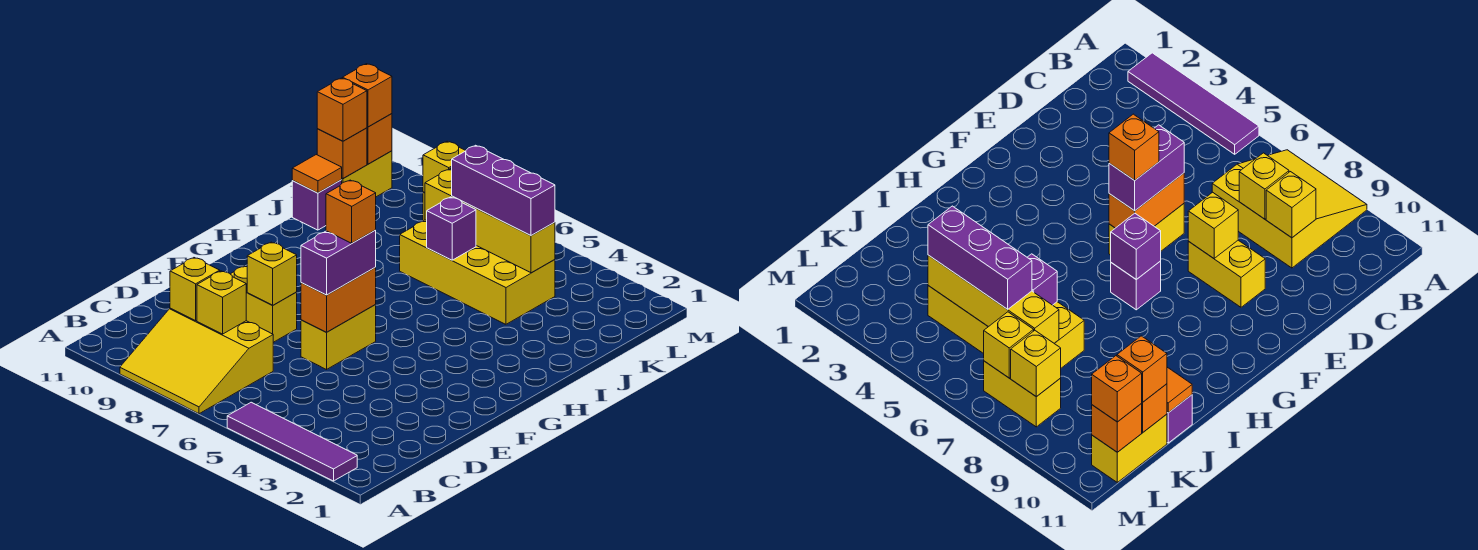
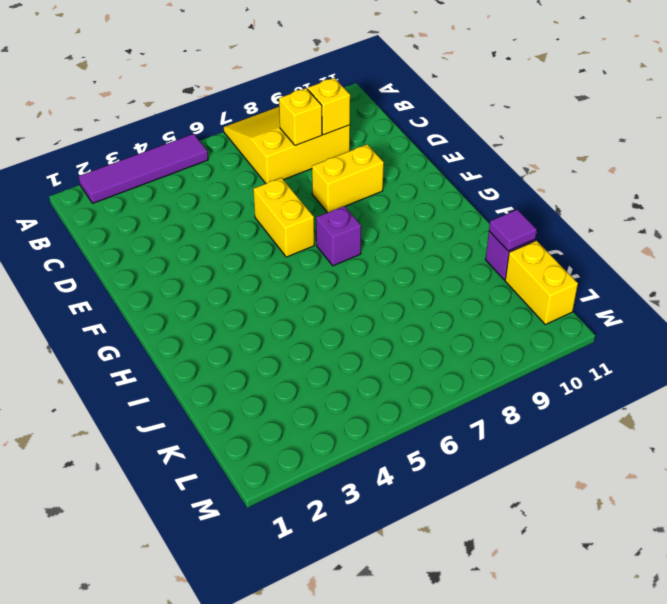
purple tile J11 level 2 -> orange tile J11 level 2
none -> yellow brick J4:K7 level 1
none -> yellow brick L7:L8 level 1
none -> orange brick E6:F6 level 2

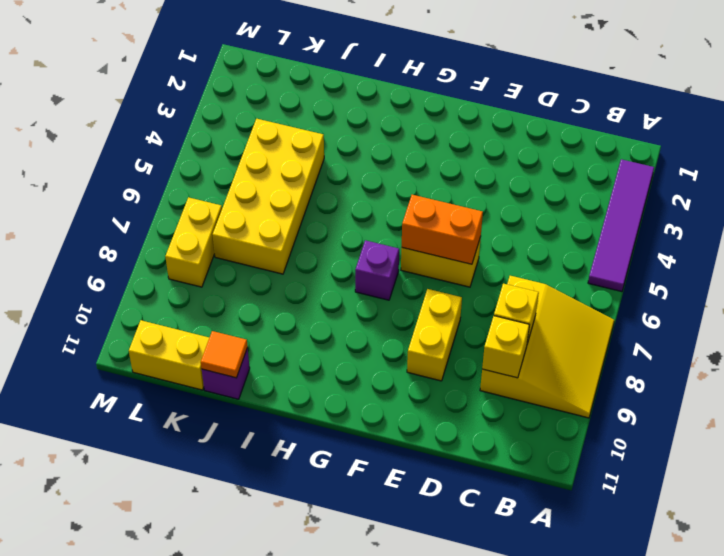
none -> yellow brick E8 level 2
none -> purple brick G7 level 2
none -> purple brick J6 level 2

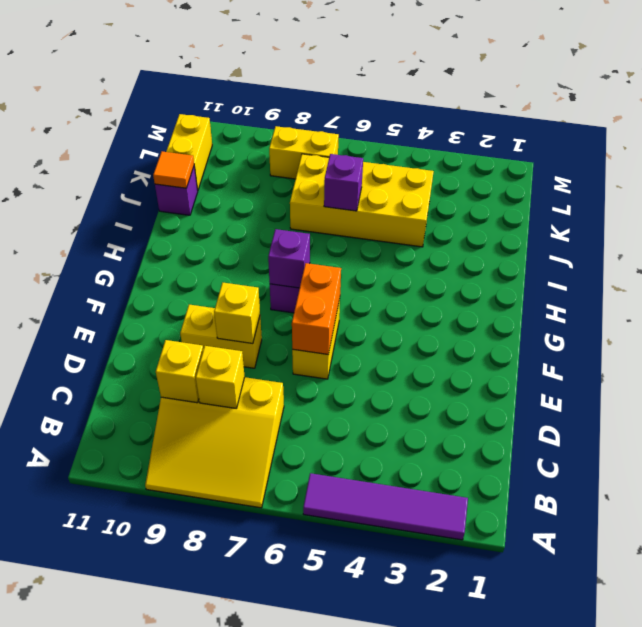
none -> yellow brick K4:K7 level 2
none -> orange brick K11 level 2
none -> yellow brick L7 level 2

